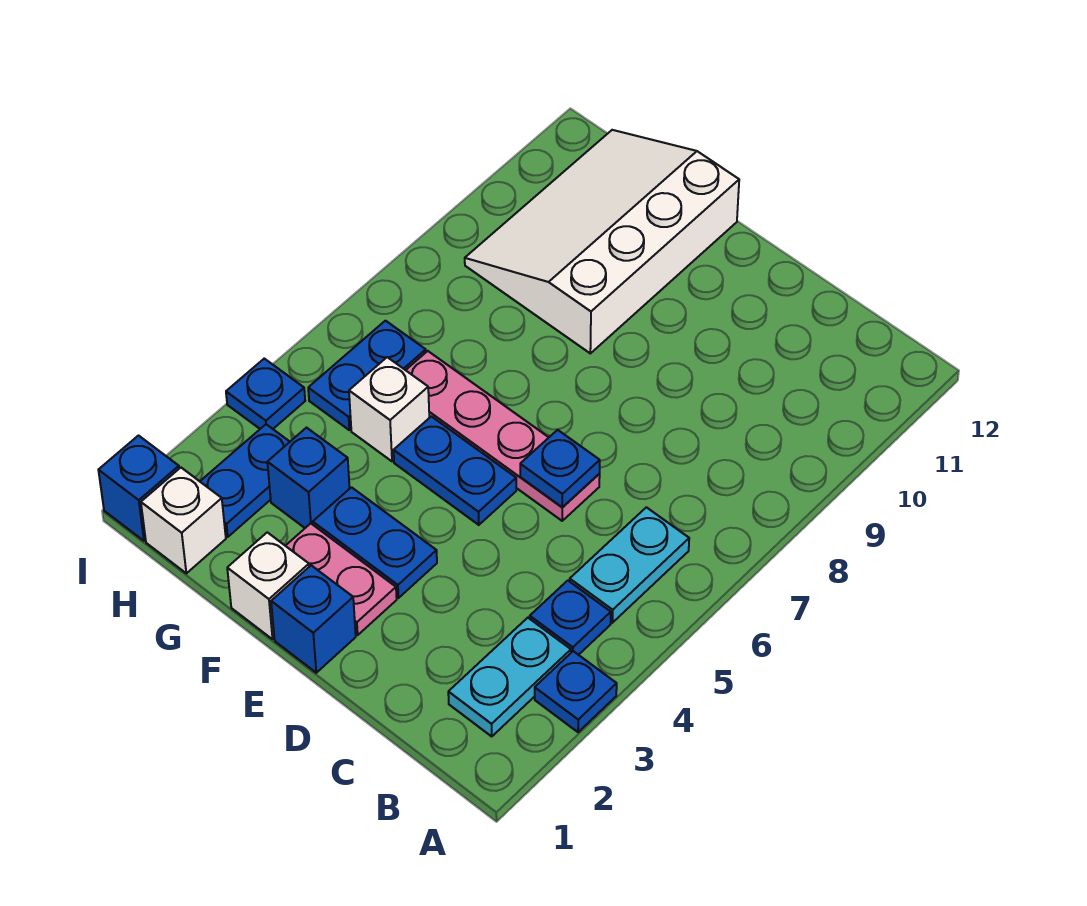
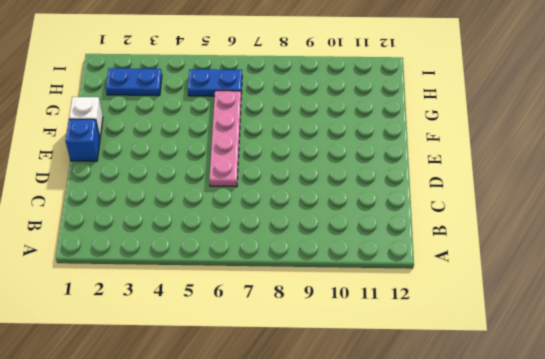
none -> blue plate A3 level 1
none -> cyan plate B2:B3 level 1
none -> blue plate B4 level 1

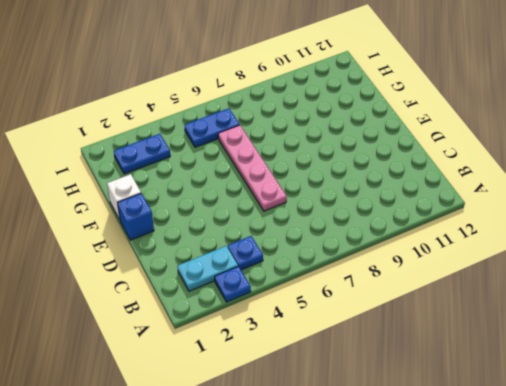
none -> cyan plate B5:B6 level 1
none -> pink plate E2:F2 level 1
none -> blue plate E3:F3 level 1

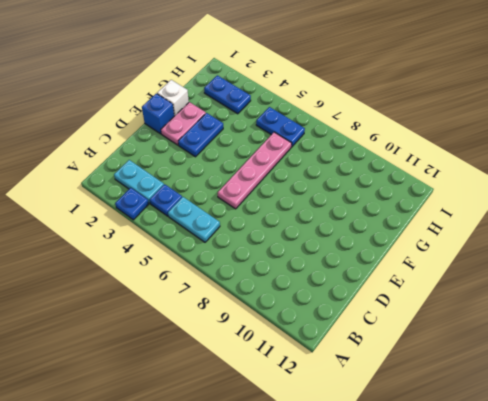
none -> blue plate E5:F5 level 1
none -> white slope F9:H12 level 1 top F
none -> blue brick G3 level 1

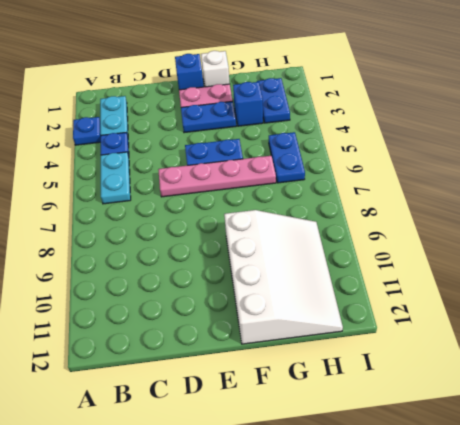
none -> white brick G5 level 1
none -> white brick H1 level 1
none -> blue brick I1 level 1

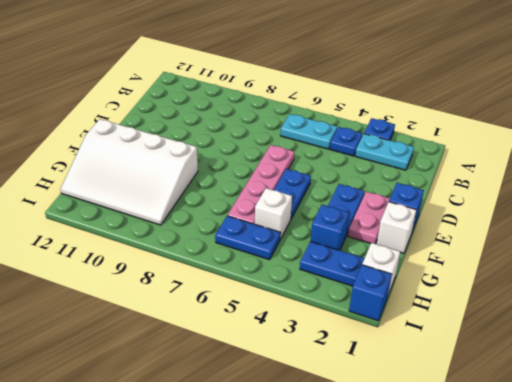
none -> blue plate I4 level 1
none -> blue plate D6 level 2

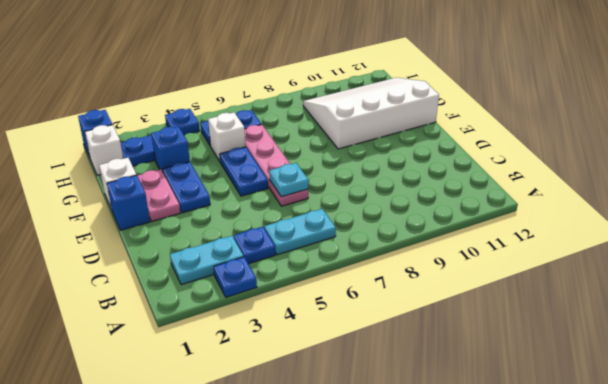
cyan plate D6 level 2 -> blue plate D6 level 2

